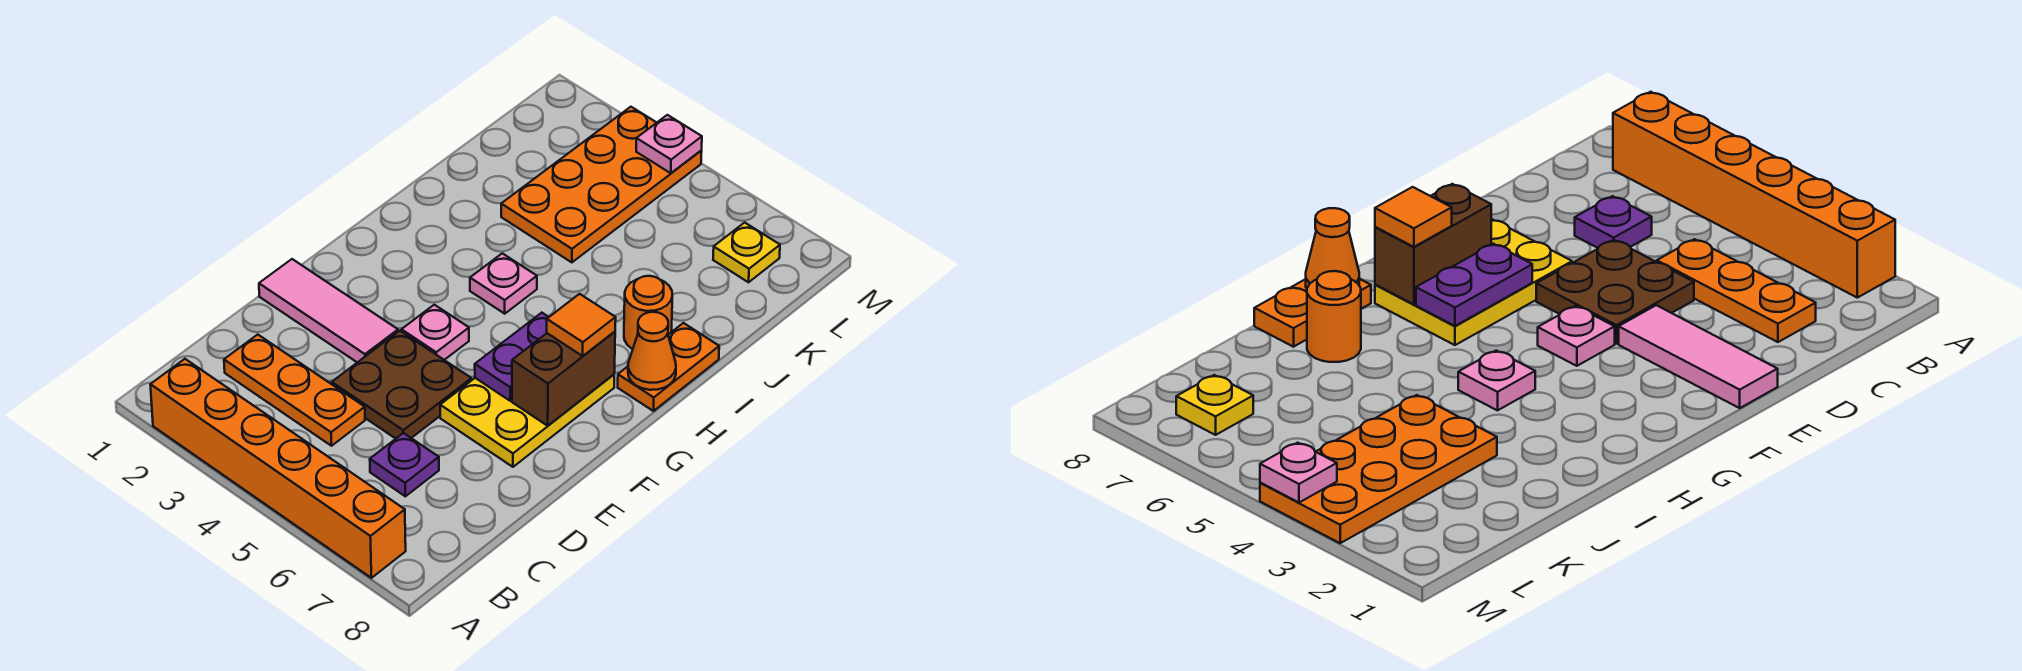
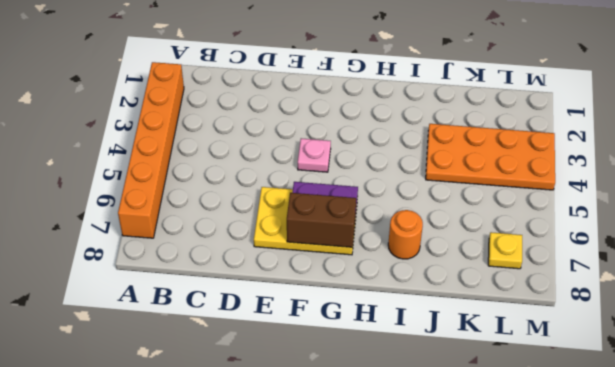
none -> orange plate C2:C4 level 1
none -> purple plate C6 level 1
none -> brown plate D4:E5 level 1

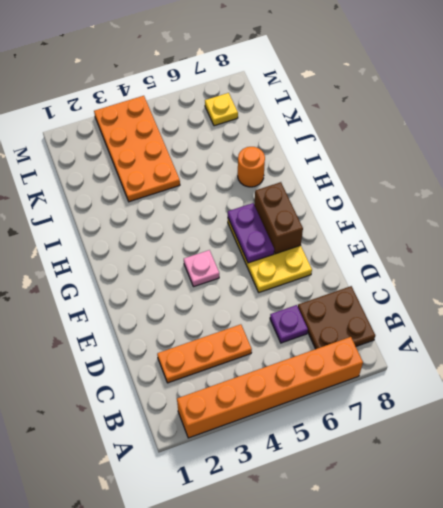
brown plate B7:C8 level 1 -> brown plate D4:E5 level 1
none -> pink tile E1:E3 level 1
none -> pink plate H4 level 1
none -> orange plate H8:I8 level 1

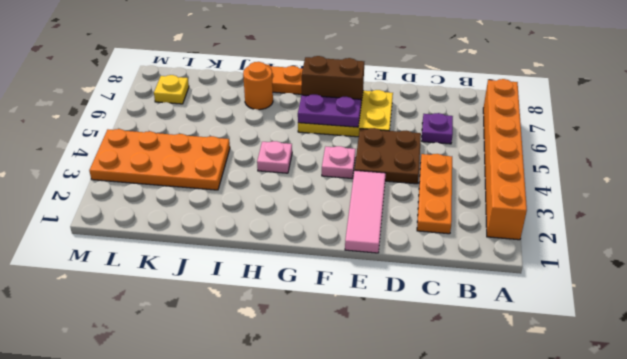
none -> orange cone H8 level 2
none -> pink plate M4 level 2
none -> orange tile G7 level 3

